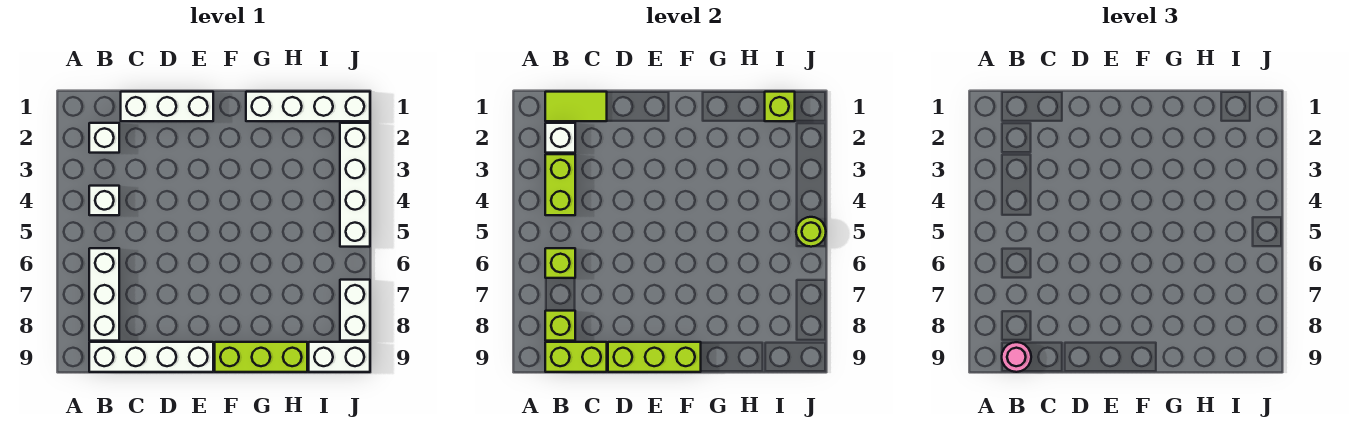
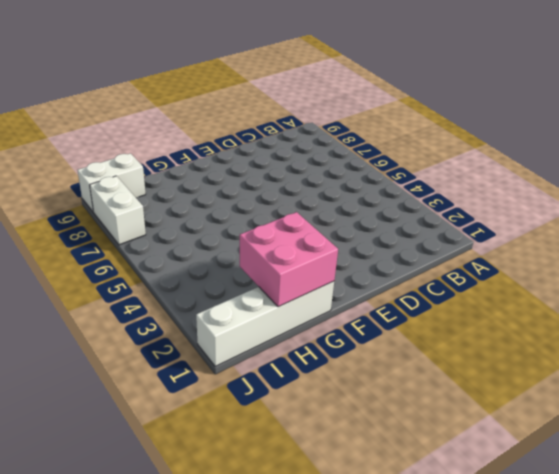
pink brick G1:H2 level 2 -> none
none -> white brick B2 level 1
none -> white brick B4 level 1
none -> white brick B6:B8 level 1

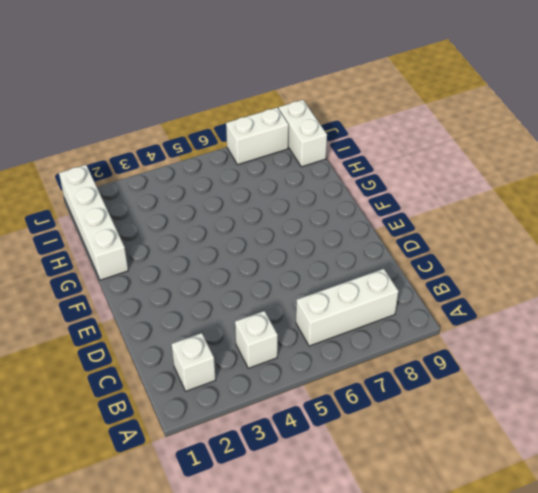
none -> white brick B9:E9 level 1
none -> white brick C1:E1 level 1
none -> lime brick F9:H9 level 1

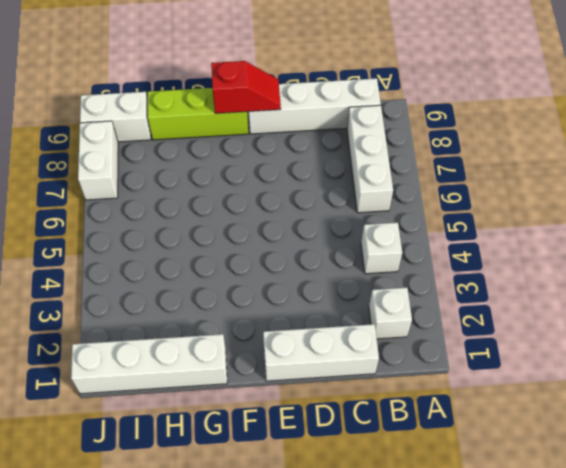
red slope E9:F9 level 2 top F -> lime brick D9:F9 level 2
none -> white brick J2:J5 level 1
none -> lime tile B1:C1 level 2
none -> white brick B2 level 2

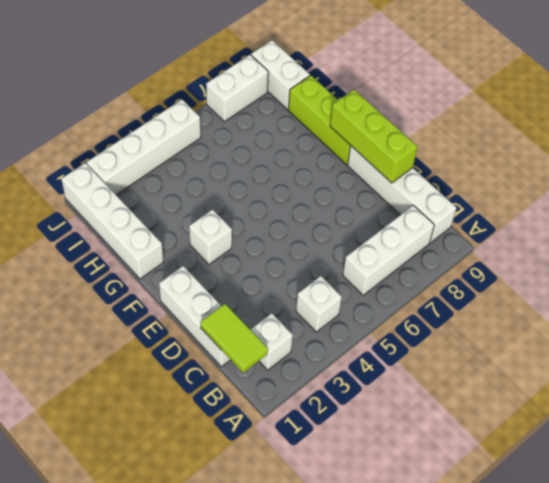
white brick F3 level 1 -> white brick B2 level 2
none -> lime brick B3:B4 level 2
none -> lime brick B6 level 2
none -> lime brick B8 level 2

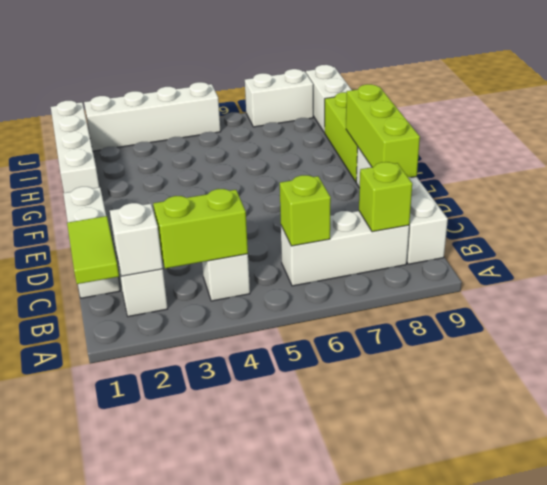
none -> lime brick B9:C9 level 2
none -> lime brick I1 level 2
none -> lime round brick J5 level 2

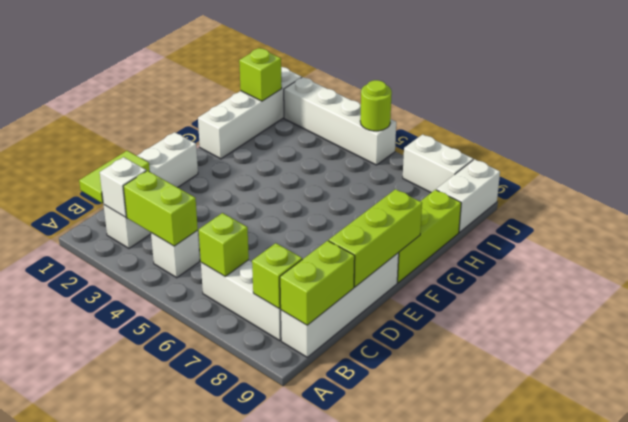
none -> pink round brick B9 level 3

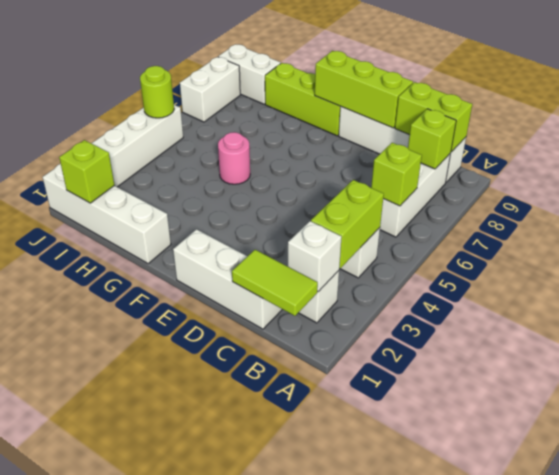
pink round brick G5 level 1 -> pink round brick B9 level 3

